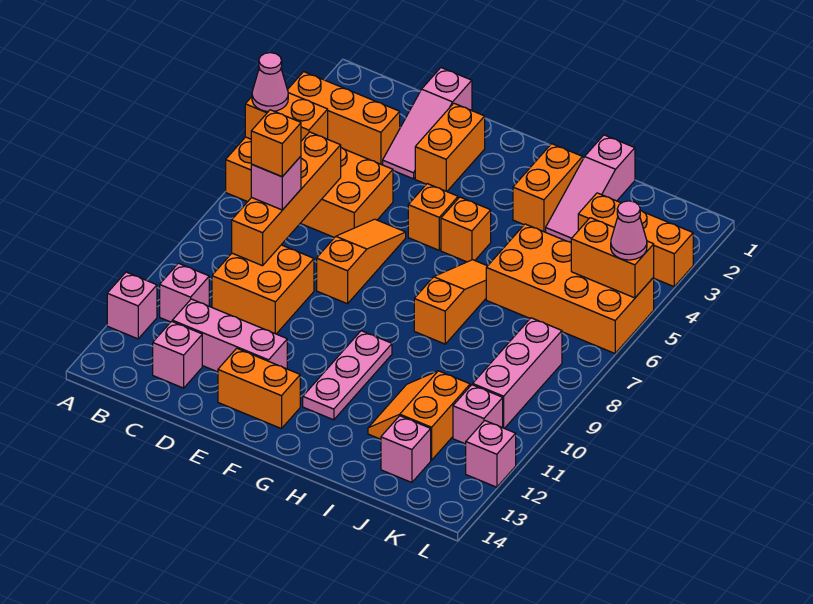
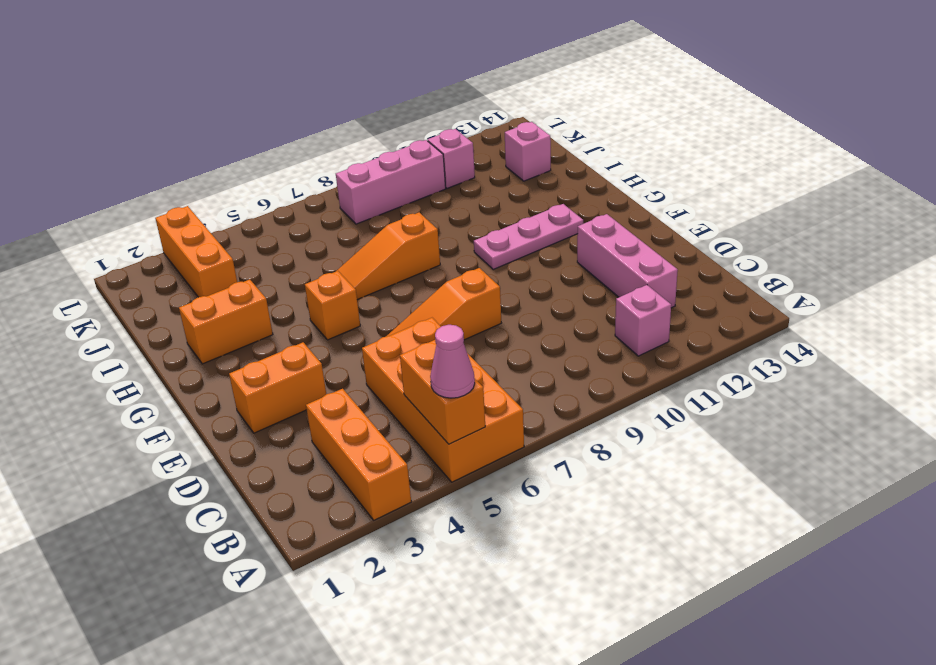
none -> pink brick A12 level 1
none -> orange brick C9:D10 level 1
none -> pink brick C13 level 1
none -> pink slope D1:D3 level 1 top 1

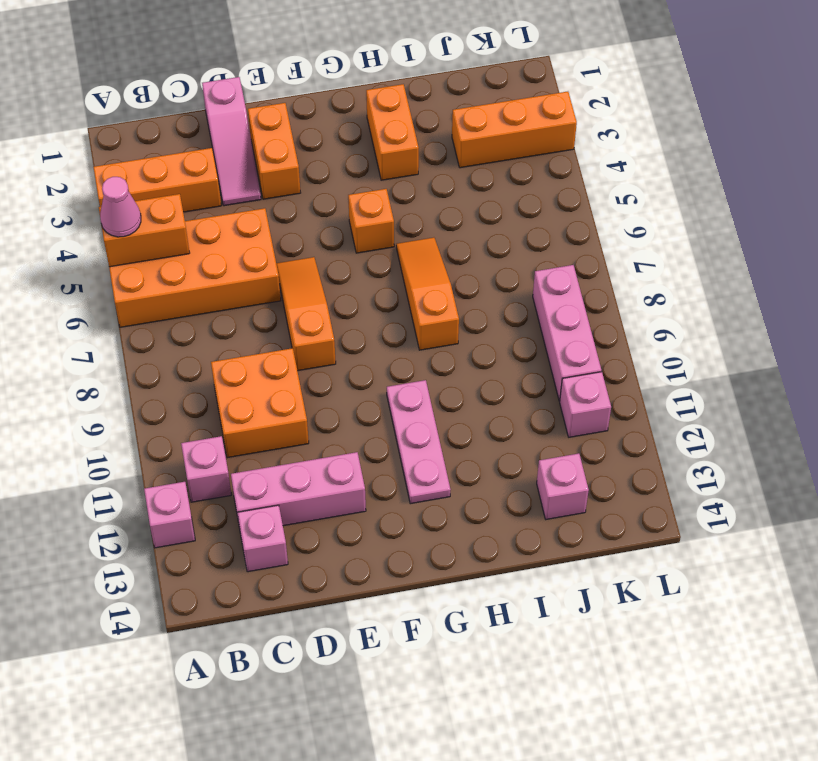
none -> orange brick E13:F13 level 1
none -> orange brick F5 level 1
none -> pink slope I1:I3 level 1 top 1
none -> orange brick I5:L6 level 1

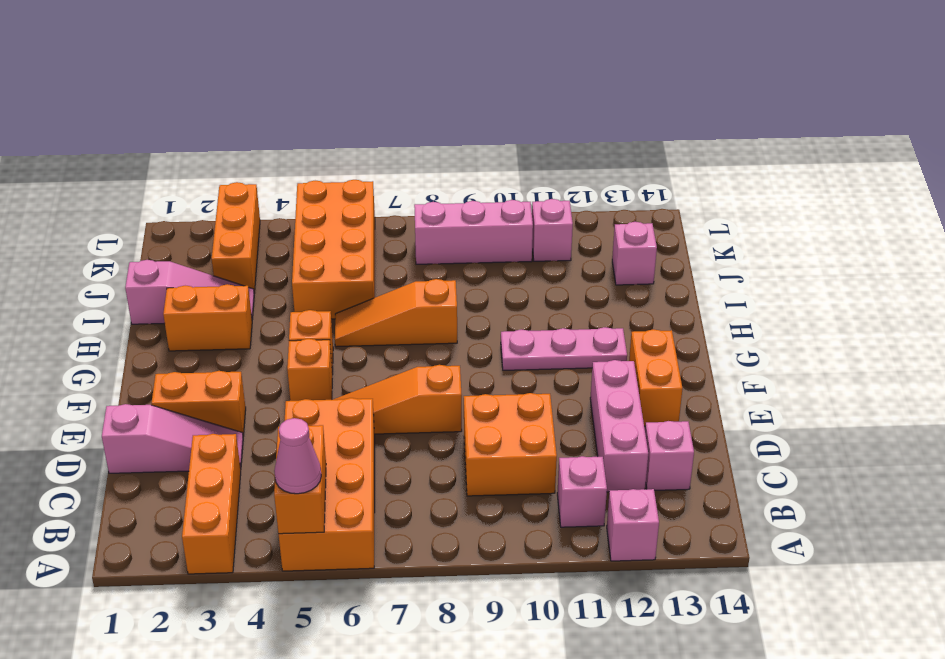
none -> orange slope I11:J12 level 1 top J
none -> pink brick L12 level 1
none -> orange brick C6:C9 level 2
none -> orange brick K5:L5 level 2

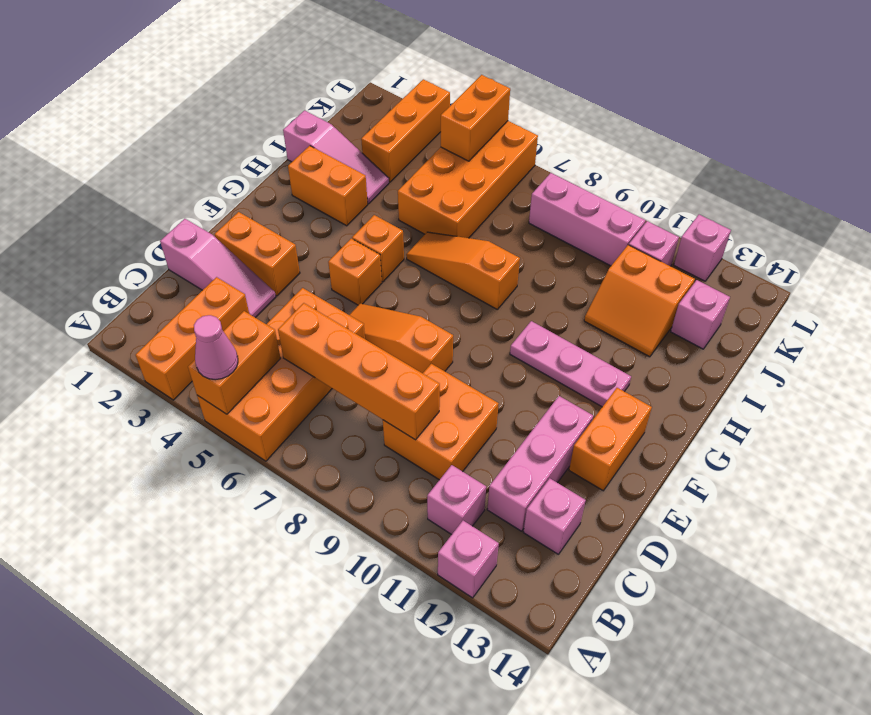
none -> pink brick C8 level 3
none -> pink cone L5 level 3
none -> orange brick C8 level 4

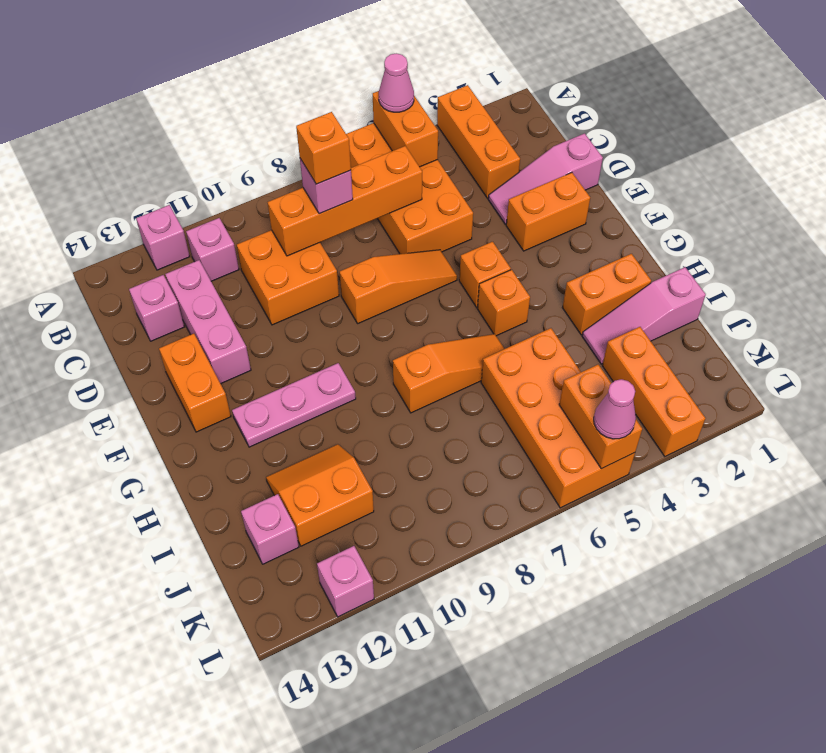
none -> pink brick K8:K10 level 1
none -> pink brick K11 level 1

